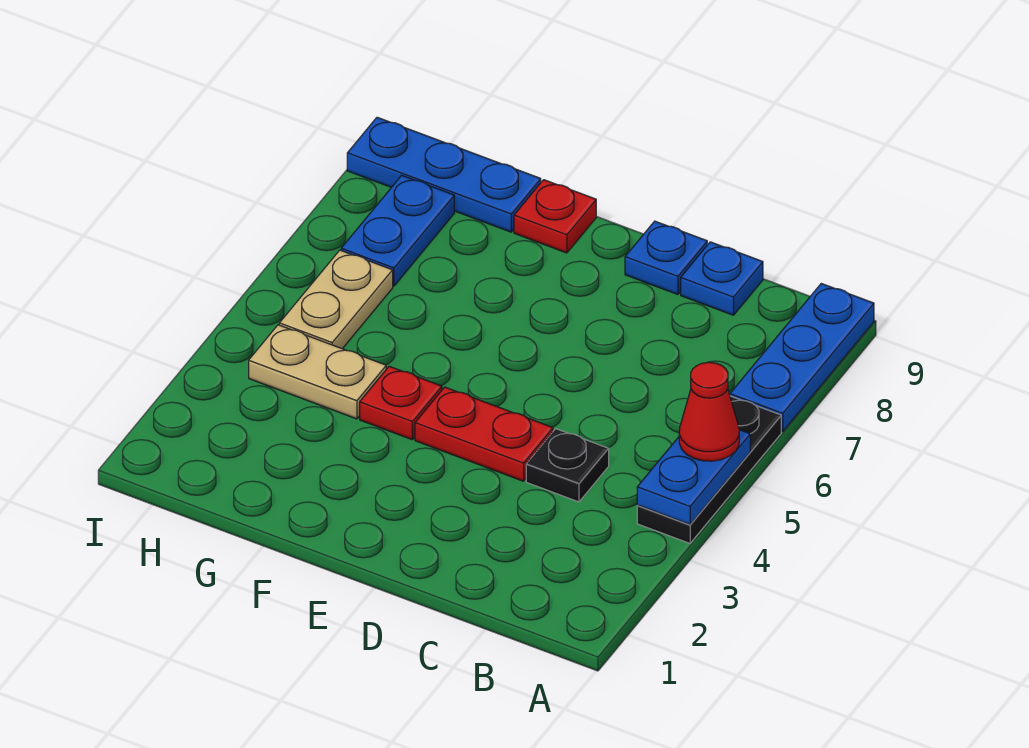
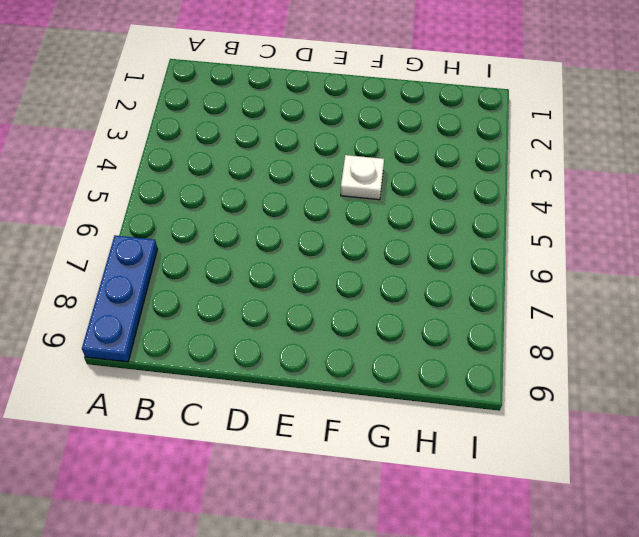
white plate F4 level 1 -> red plate F4 level 1
none -> black plate A4:A6 level 1
none -> black plate C4 level 1
none -> blue plate C9 level 1

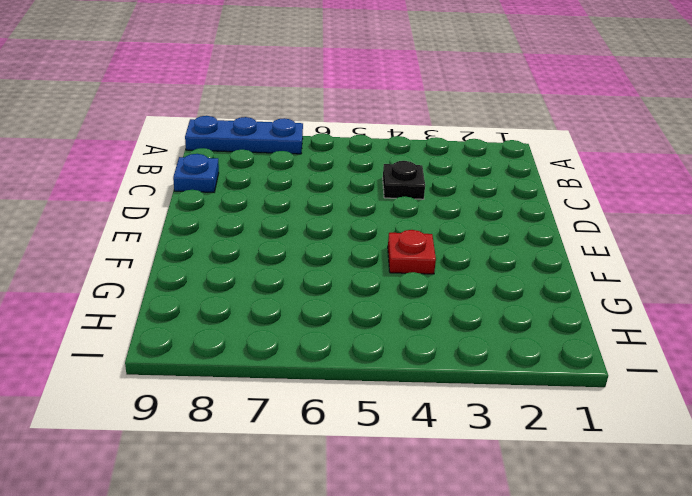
none -> black plate A4:A6 level 1
none -> red plate D4:E4 level 1
none -> blue plate D9 level 1

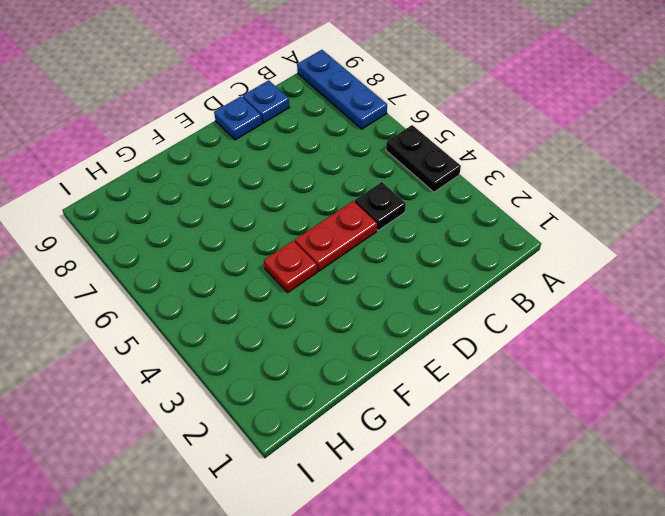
black plate A4:A5 level 1 -> black plate A4:A6 level 1
none -> red plate F9 level 1
none -> tan plate G4:H4 level 1
none -> blue plate G9:I9 level 1

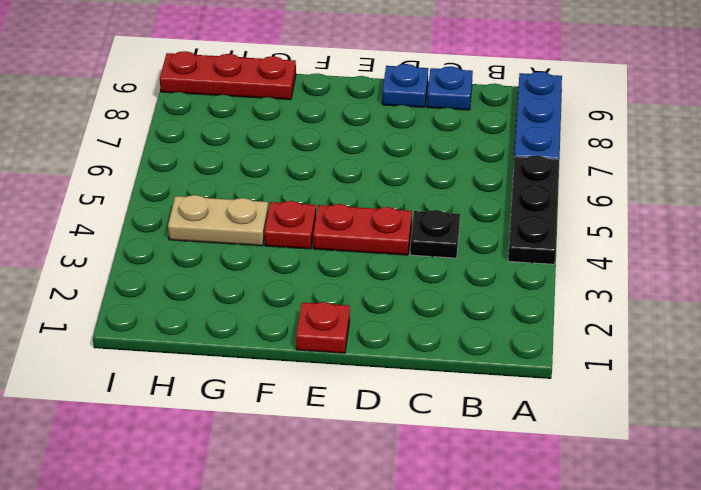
red plate E1 level 1 -> red plate F9 level 1
red plate G9:I9 level 1 -> blue plate G9:I9 level 1
none -> tan plate H5:H6 level 1
none -> blue plate H7:H8 level 1
none -> blue plate A4:A5 level 2

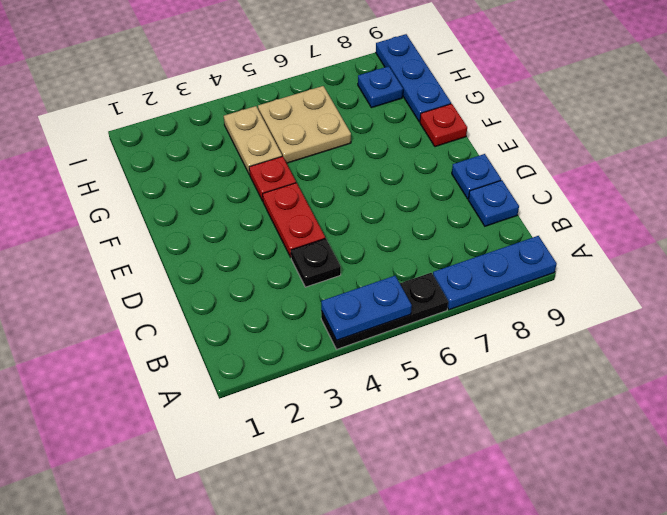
tan plate G5:H6 level 1 -> tan plate H5:H6 level 1
blue plate H8 level 1 -> blue plate H7:H8 level 1
none -> red cone A5 level 3

